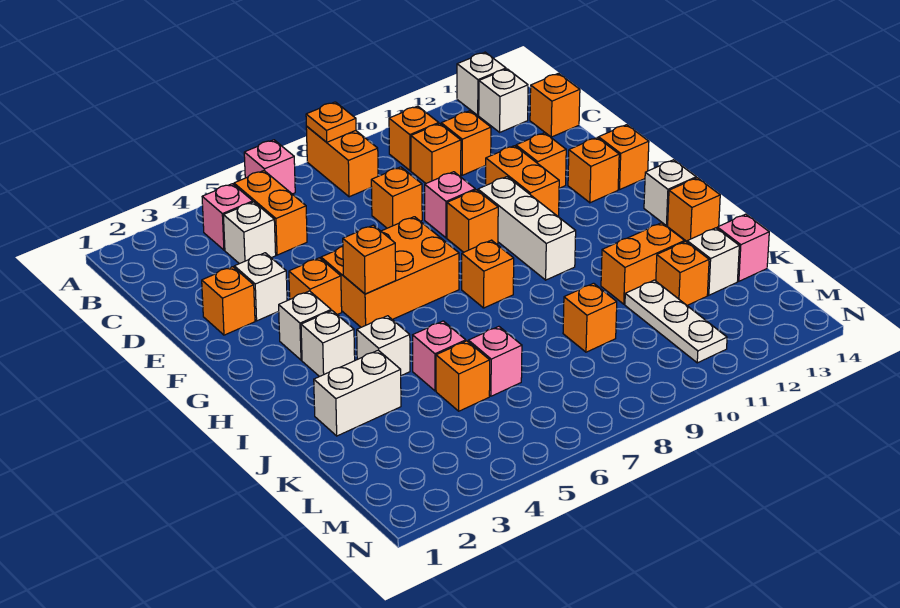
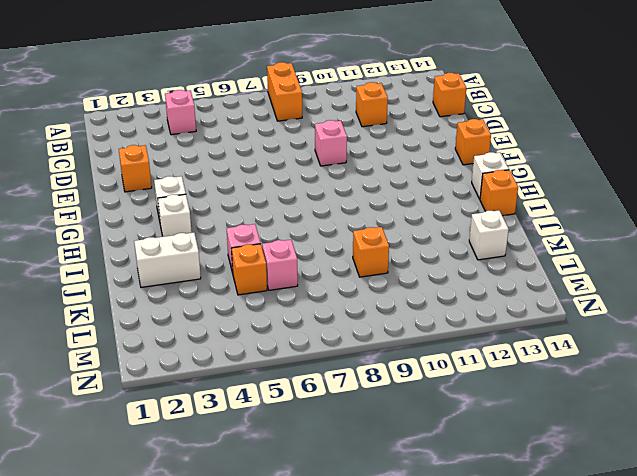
none -> pink brick A6 level 1
none -> white brick A13 level 1
none -> orange brick B5:C5 level 1
none -> orange brick B10 level 1

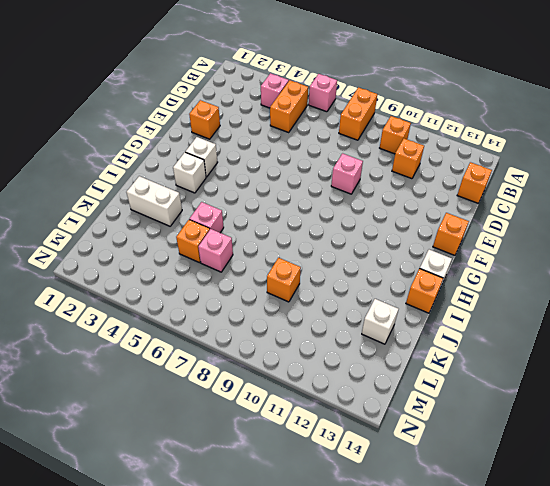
none -> white brick A13 level 1
none -> white brick B13 level 1
none -> white brick C4 level 1
none -> orange brick C10 level 1

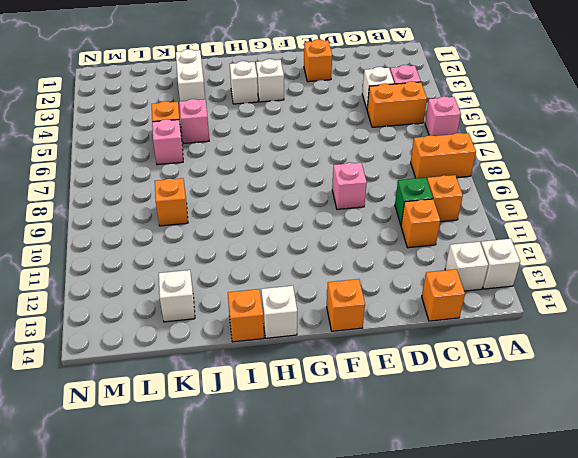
green brick C10 level 1 -> orange brick C10 level 1
none -> orange brick D8 level 1
none -> white brick E3 level 1
none -> orange brick E11:F11 level 1
none -> orange brick E12 level 1

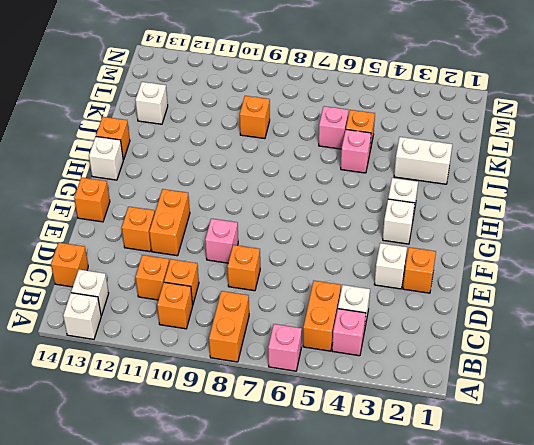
none -> orange brick F4 level 1
none -> orange brick F5:G7 level 1
none -> orange brick F9 level 1
none -> white brick F10:H10 level 1

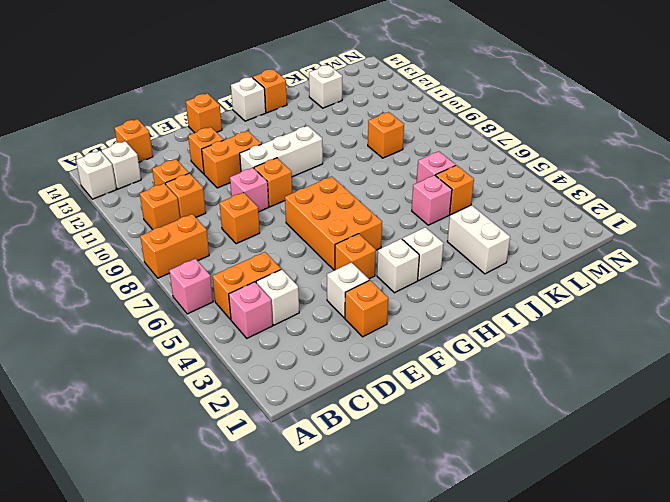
none -> orange brick F13 level 1
none -> orange brick H8 level 1
none -> white brick I4 level 1
none -> orange brick J11:J12 level 1

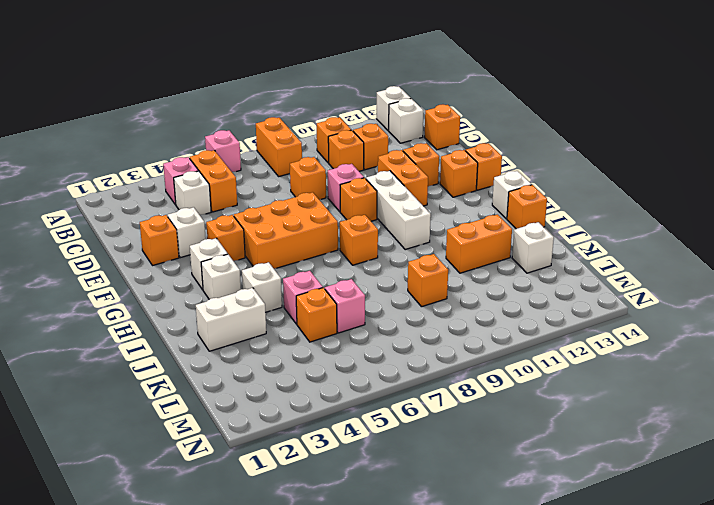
none -> white plate K11:M11 level 1
none -> orange brick K12 level 1
none -> pink brick K14 level 1
none -> orange plate A8 level 2

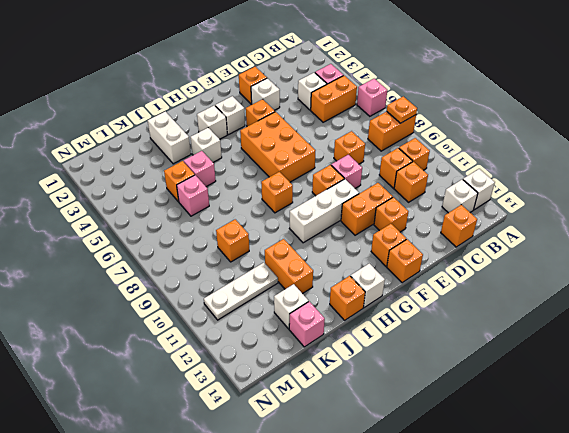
none -> orange brick K12 level 1
none -> orange brick G5 level 2

